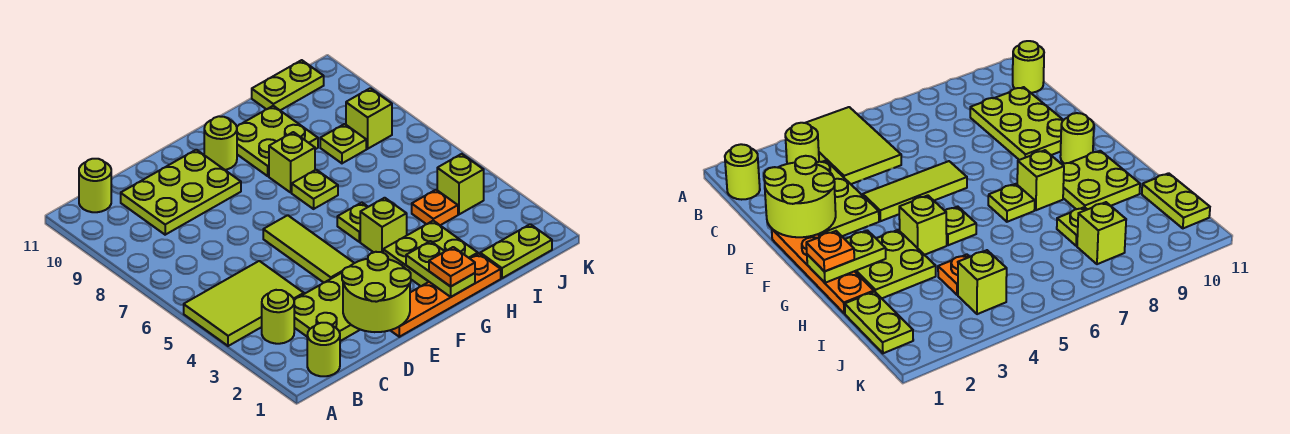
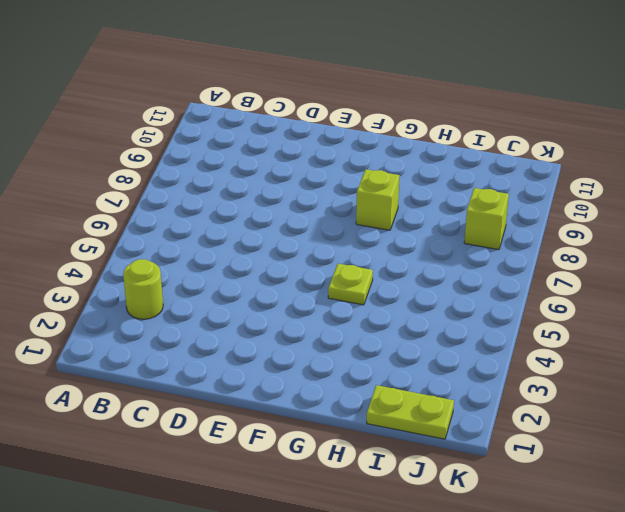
none -> lime tile A4:C5 level 1
none -> lime round brick B1 level 1
none -> lime round brick B11 level 1

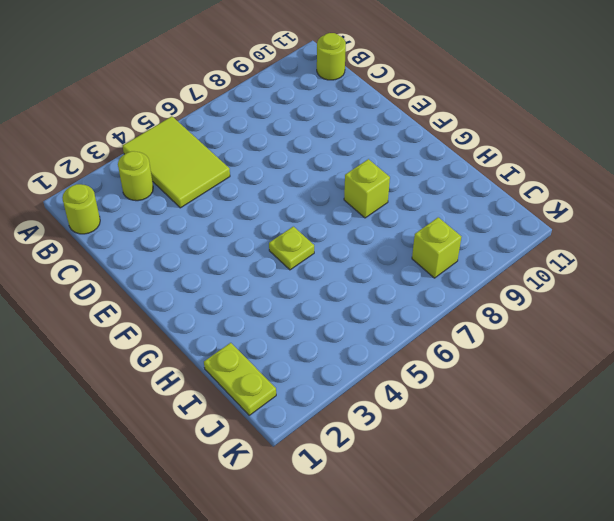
none -> lime plate C2:E3 level 1
none -> lime plate C9:E10 level 1
none -> orange plate E1:H1 level 1

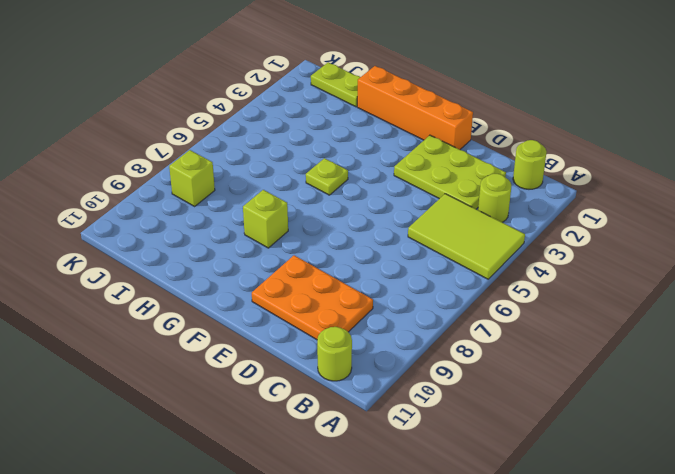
orange plate C9:E10 level 1 -> lime plate C9:E10 level 1
orange brick E1:H1 level 1 -> orange plate E1:H1 level 1
none -> lime tile E4:E6 level 1
none -> lime round brick F10 level 1
none -> lime plate G2:H3 level 1

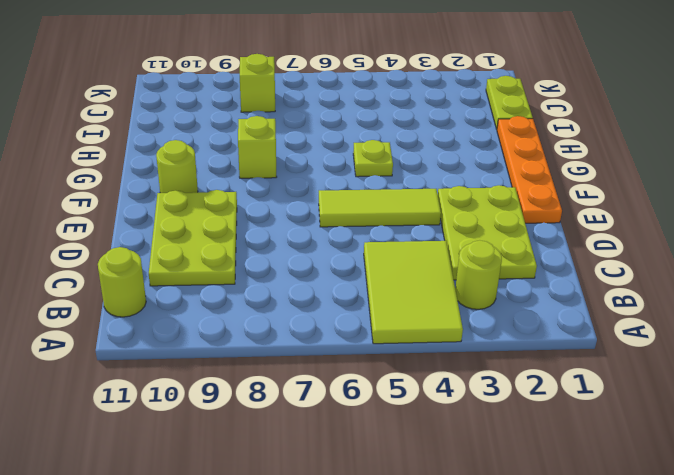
none -> lime round brick B1 level 1
none -> lime plate G2:H3 level 1
none -> lime brick G4 level 1

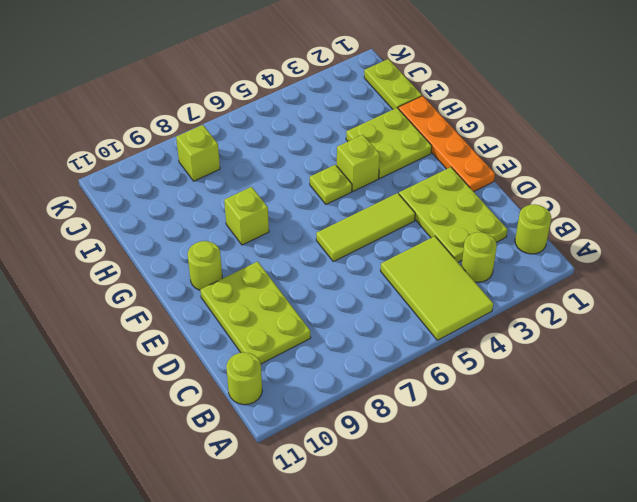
none -> lime plate G7 level 1
none -> lime plate G9:H10 level 1
none -> orange plate I4 level 1

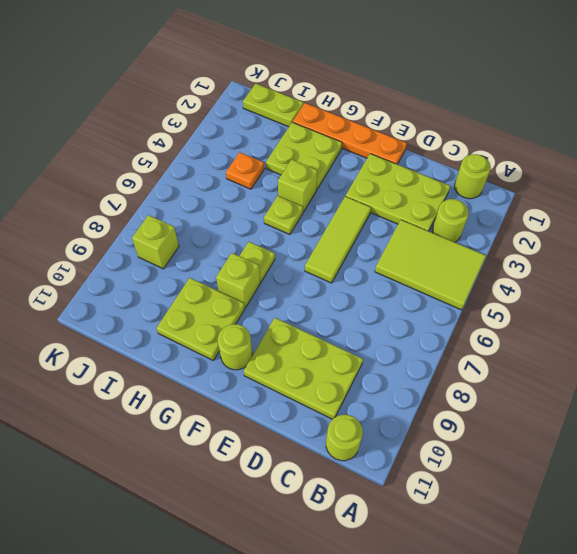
none -> lime plate I8 level 1
none -> lime plate I11:J11 level 1
none -> lime brick J4 level 1

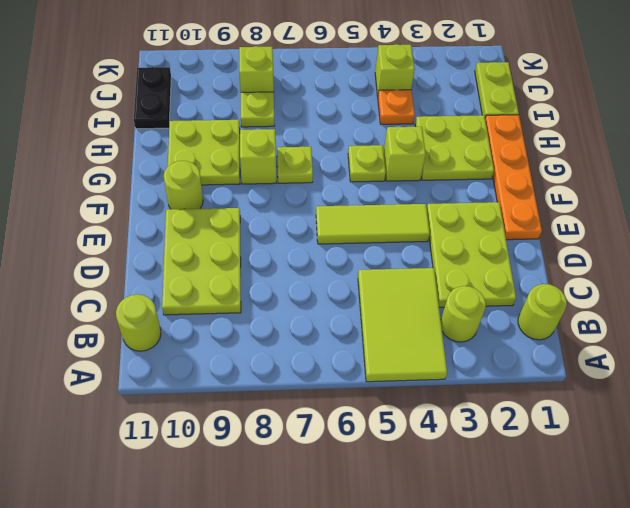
black plate I11:J11 level 1 -> lime plate I11:J11 level 1
none -> lime round brick D1:E2 level 2
none -> lime plate G1:G2 level 2
none -> orange plate G1 level 3

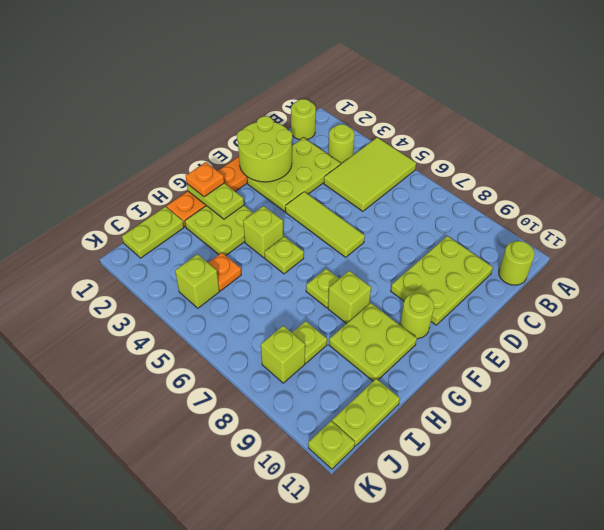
lime plate K11 level 1 -> none

